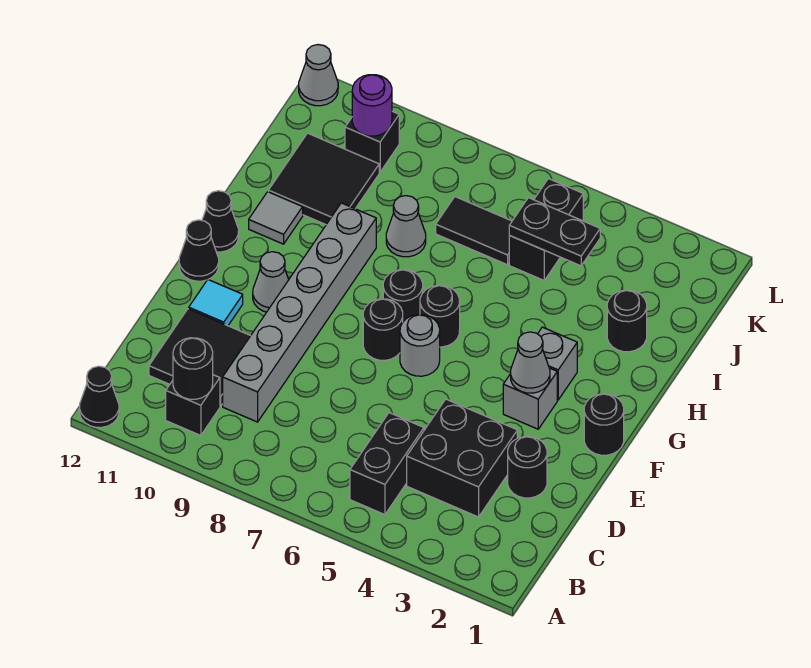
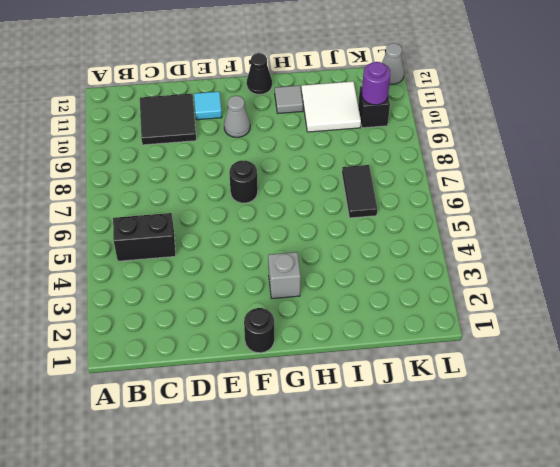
white tile I10:J11 level 1 -> black tile I10:J11 level 1
none -> black cone A12 level 1
none -> black brick B10 level 1
none -> black brick C3:D4 level 1
none -> grey brick C9:H9 level 1

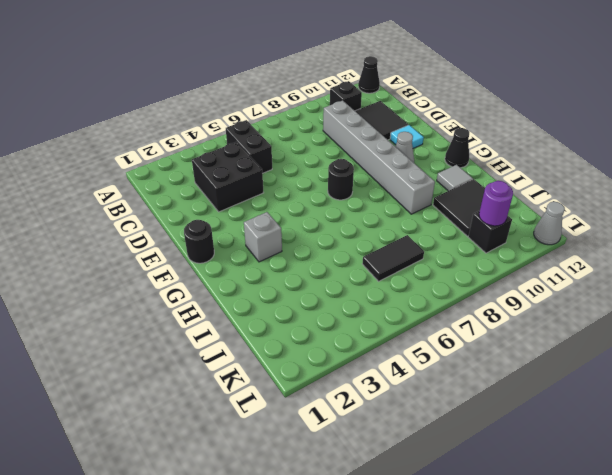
none -> black round brick D2 level 1
none -> grey brick F3 level 1
none -> grey round brick F6 level 1
none -> black cone F12 level 1

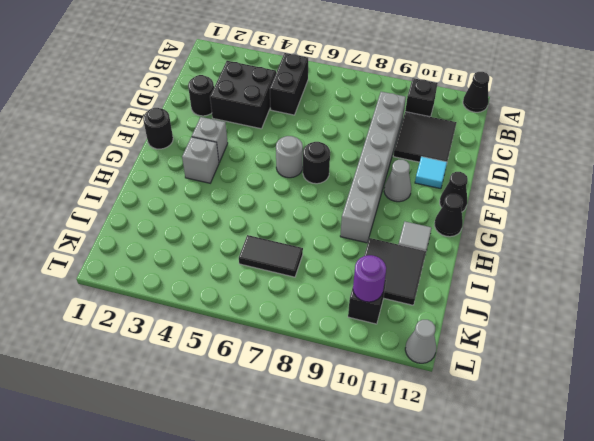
none -> black round brick G6 level 1
none -> black round brick G7 level 1
none -> black round brick I2 level 1
none -> grey cone I8 level 1

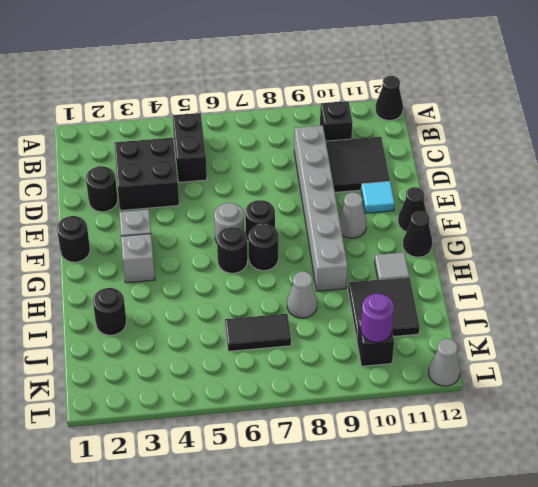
none -> black brick J5:K5 level 1
none -> black round brick B10 level 2
none -> grey cone F3 level 2
none -> black plate J4:J5 level 2

